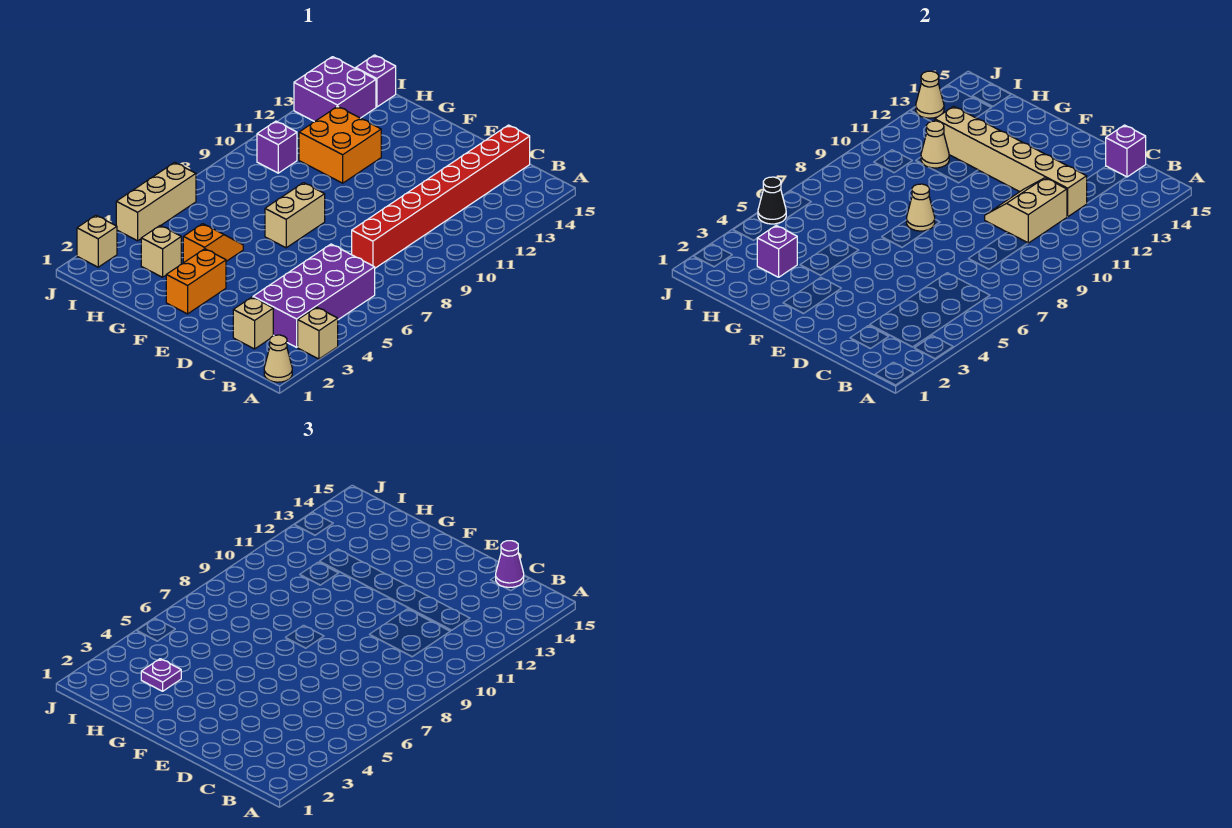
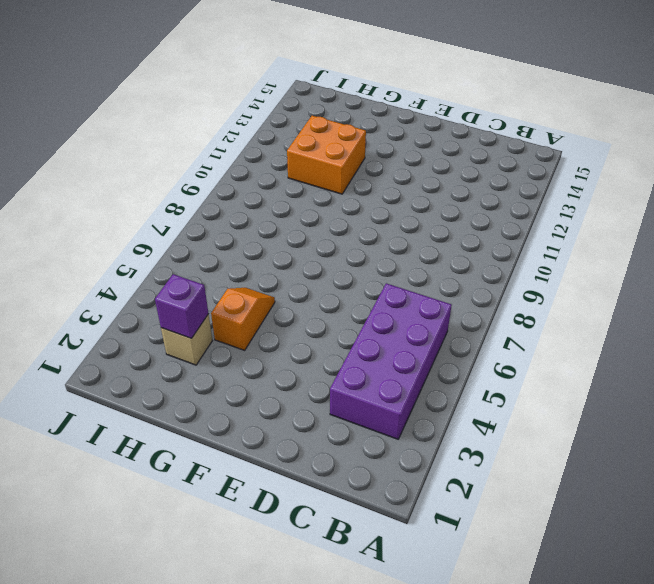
none -> tan cone A1 level 1
none -> tan brick A3 level 1
none -> tan brick C2 level 1

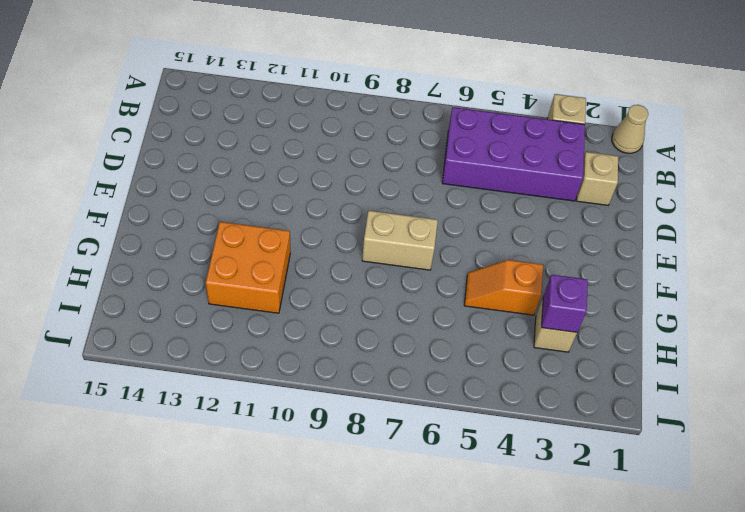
none -> red brick C8:C15 level 1
none -> orange brick F2:F3 level 1
none -> purple brick I10 level 1

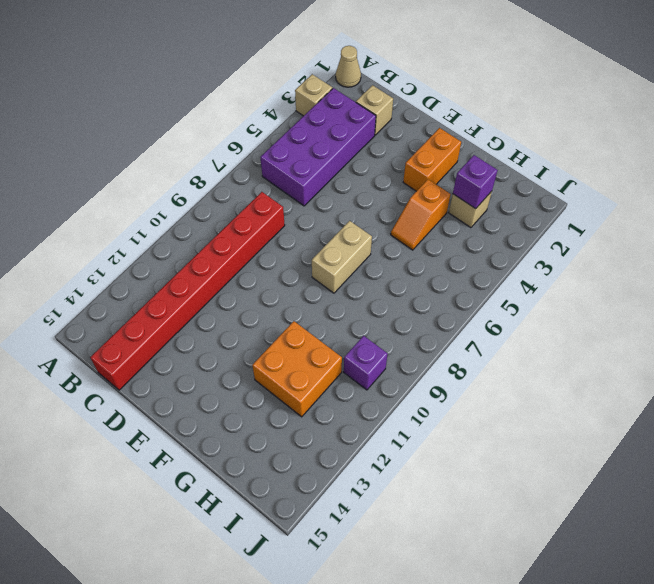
none -> purple brick I13:J14 level 1
none -> purple brick I15 level 1
none -> tan brick J2 level 1

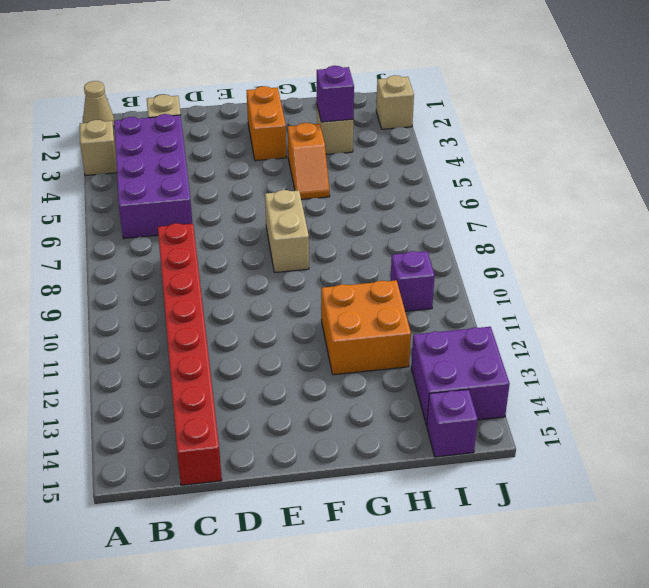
none -> tan brick J4:J6 level 1
none -> tan slope C10:D11 level 2 top C
none -> tan brick C12:H12 level 2

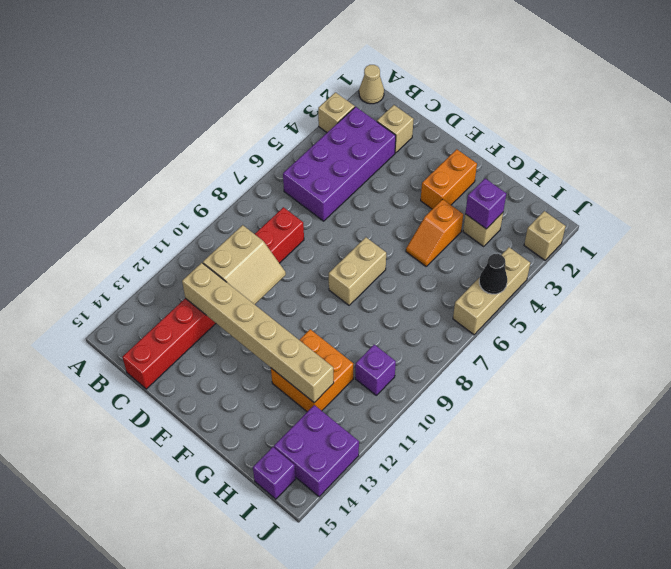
none -> purple brick C15 level 2
none -> tan cone F8 level 2
none -> tan cone H11 level 2

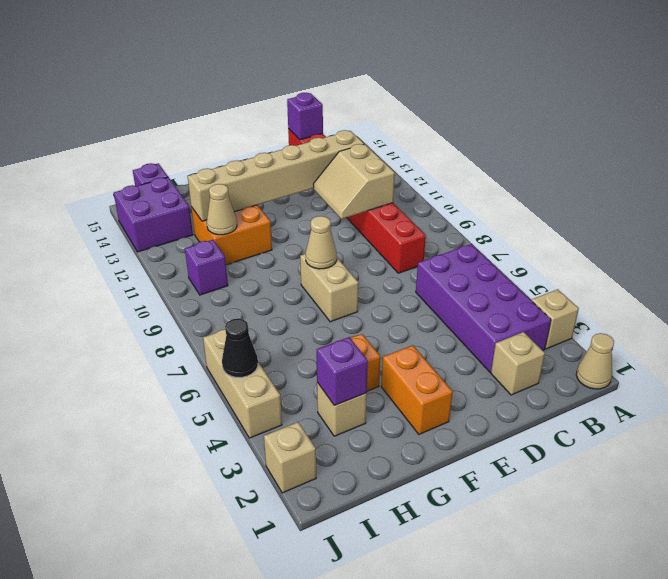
none -> tan cone J13 level 2
none -> purple cone C15 level 3
none -> purple plate H3 level 3

